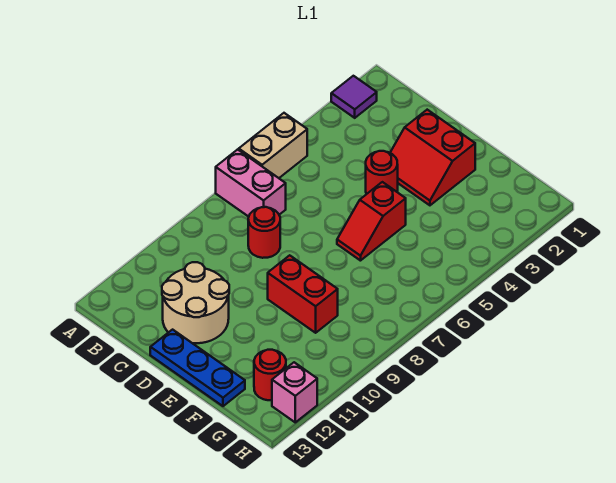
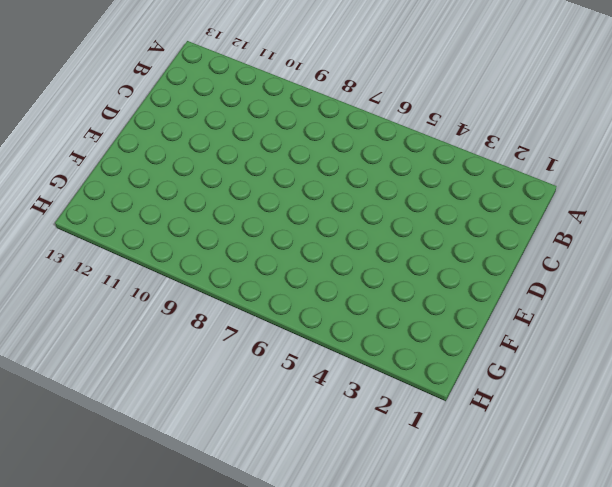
none -> purple tile A2 level 1
none -> tan brick A5:A6 level 1
none -> pink brick A7:B7 level 1

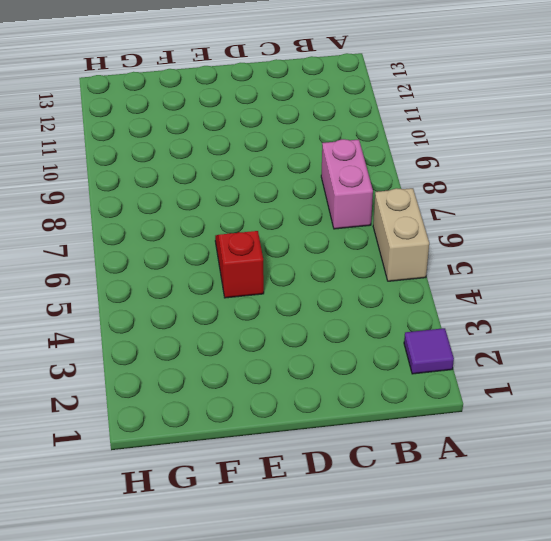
pink brick B7:B8 level 1 -> pink brick A7:B7 level 1
none -> red round brick C8 level 1
none -> tan round brick C11:D12 level 1
none -> red slope D2:E3 level 1 top 2

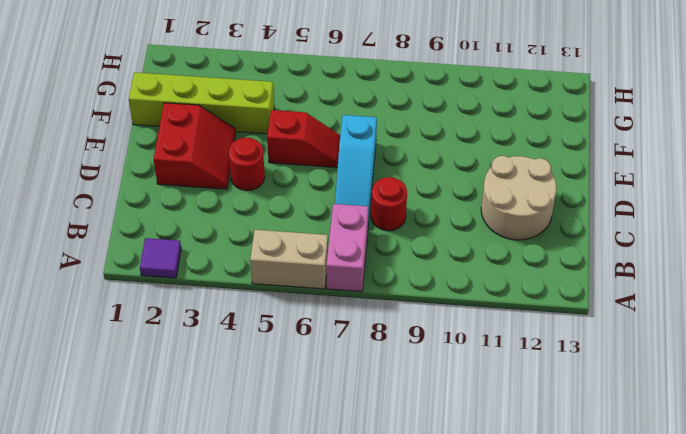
cyan slope C7:E7 level 1 top E -> none
lime brick F1:F4 level 1 -> none
none -> blue plate D13:F13 level 1
none -> red brick E9:F9 level 1
none -> red round brick G12 level 1

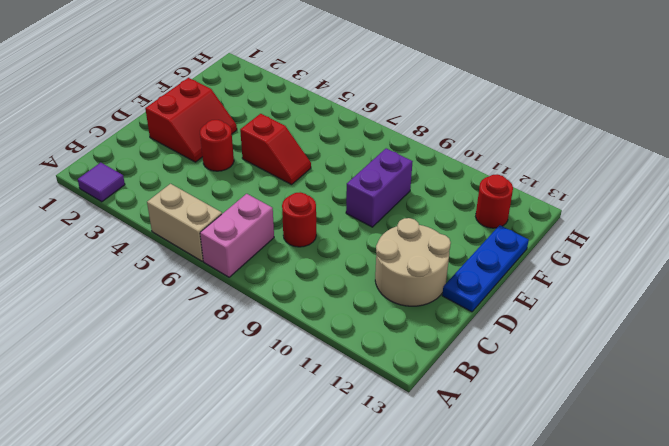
purple brick E9:F9 level 1 -> red brick E9:F9 level 1
none -> pink brick H12 level 1

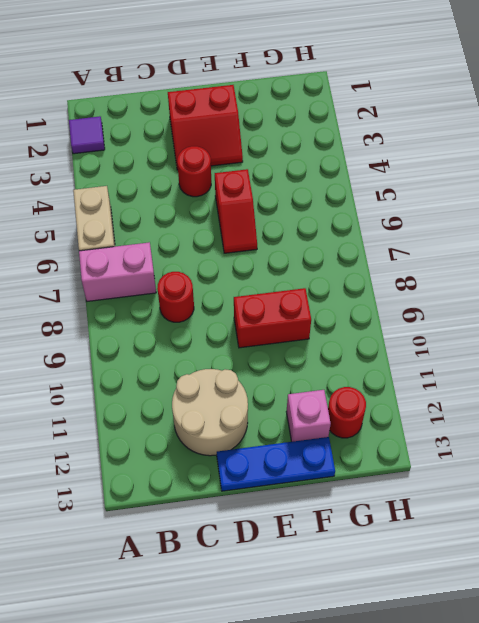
pink brick F12 level 1 -> pink brick H12 level 1

